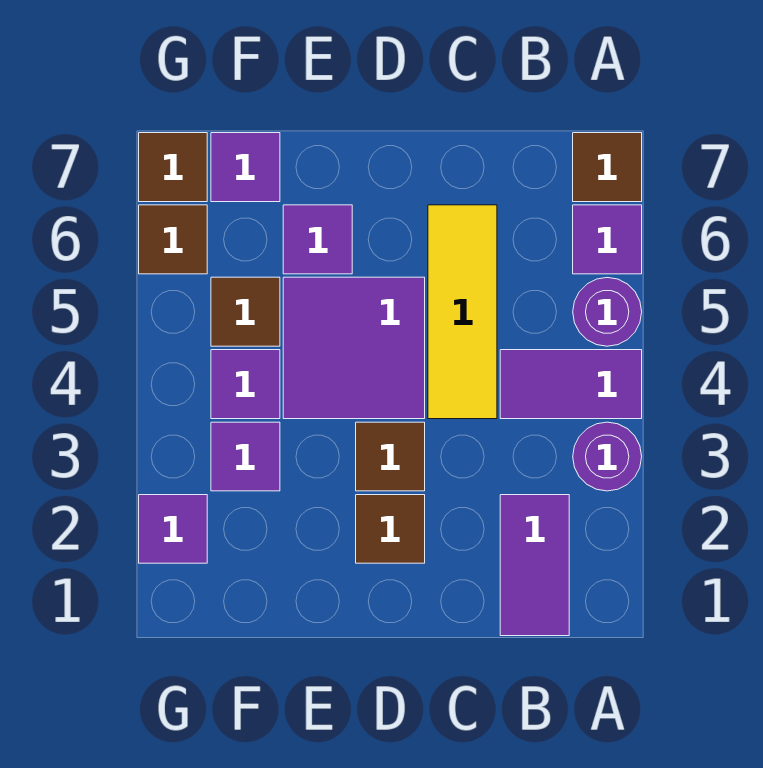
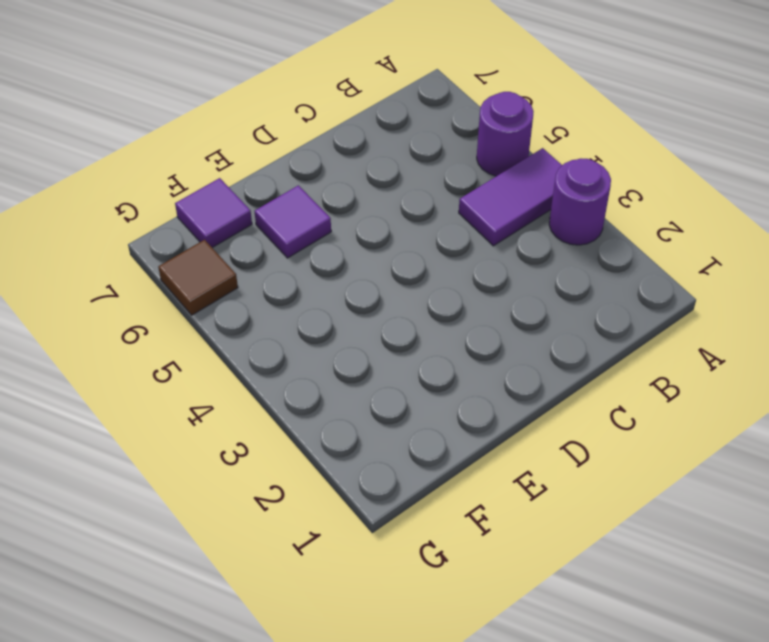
none -> purple tile A6 level 1
none -> brown tile A7 level 1
none -> purple tile B1:B2 level 1

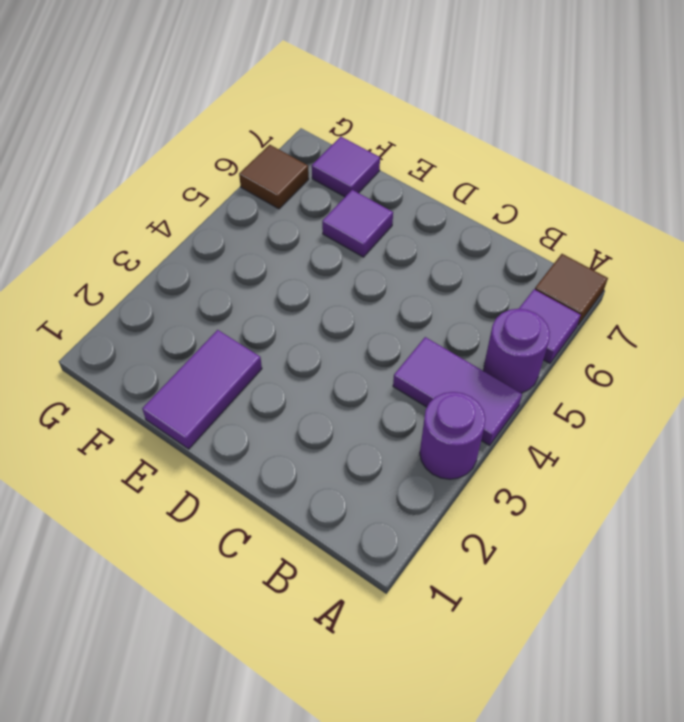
purple tile E1:E2 level 1 -> purple tile B1:B2 level 1
none -> yellow tile C4:C6 level 1
none -> brown tile D2 level 1
none -> brown tile D3 level 1

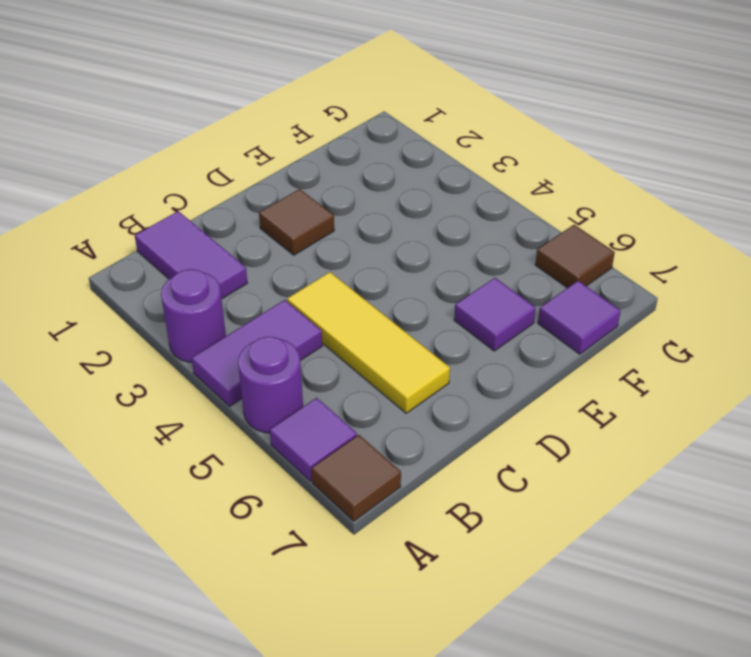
none -> brown tile D3 level 1
none -> purple tile D4:E5 level 1
none -> purple tile F3 level 1

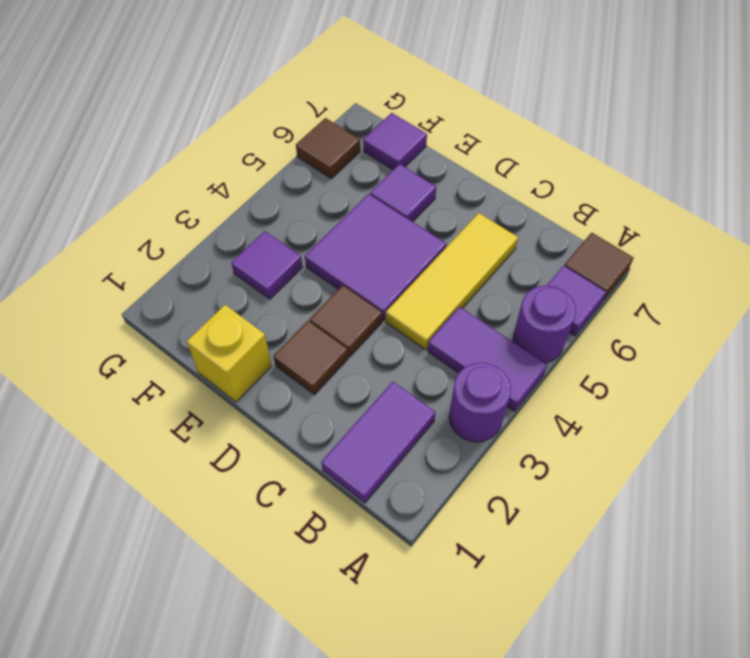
yellow brick E1 level 1 -> none
none -> purple tile F4 level 1
none -> brown tile F5 level 1
none -> purple tile G2 level 1

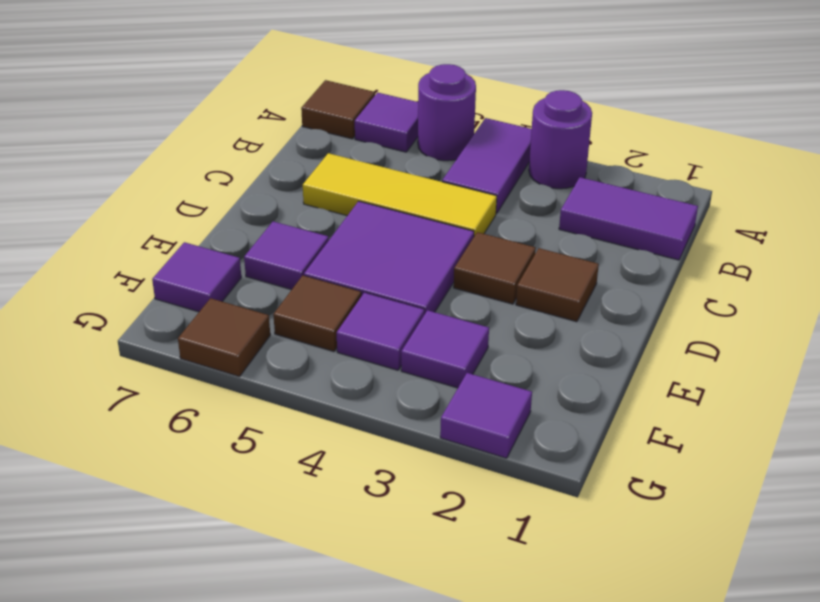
none -> brown tile G7 level 1

